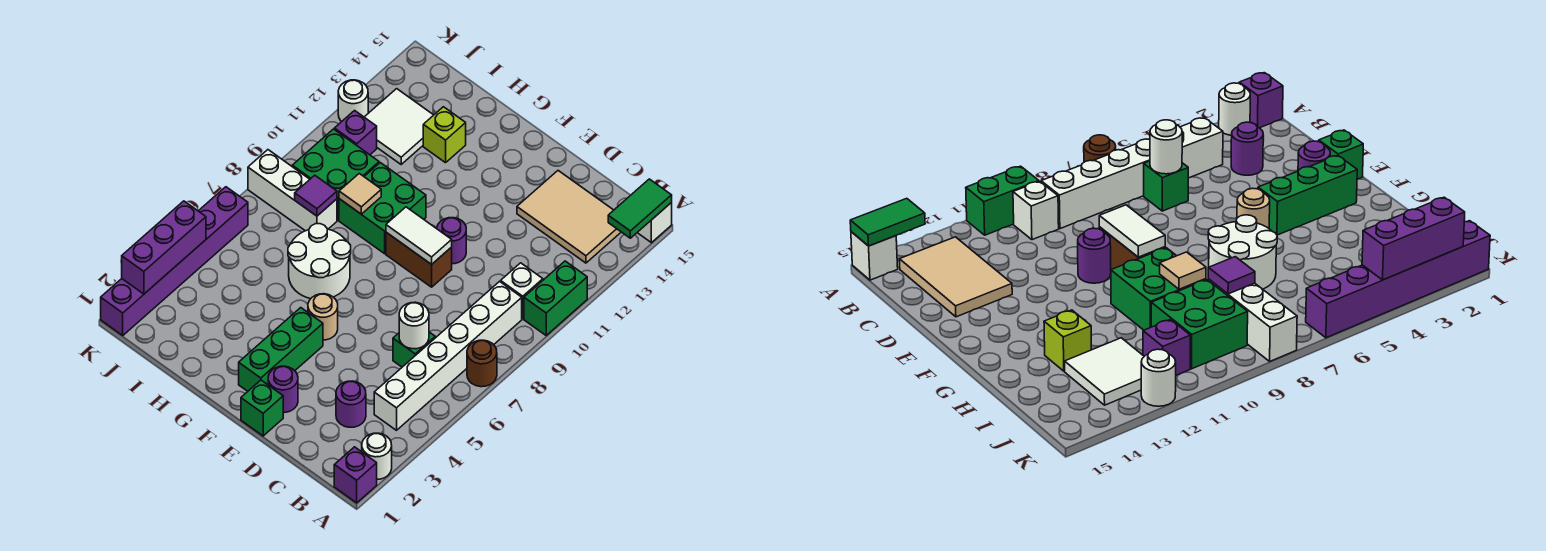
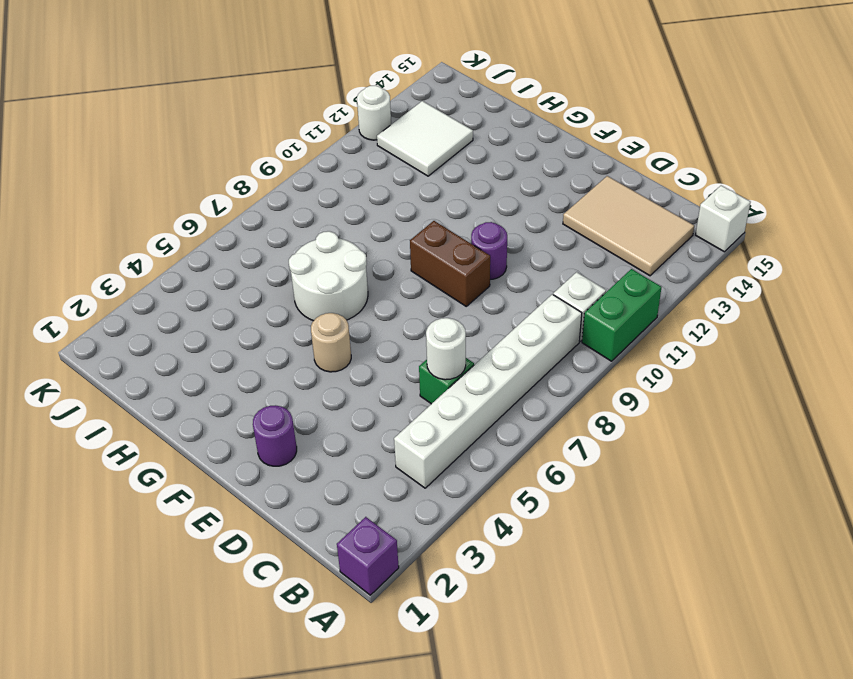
none -> white round brick A2 level 1
none -> brown round brick A7 level 1
none -> purple round brick C3 level 1
none -> green brick E1 level 1

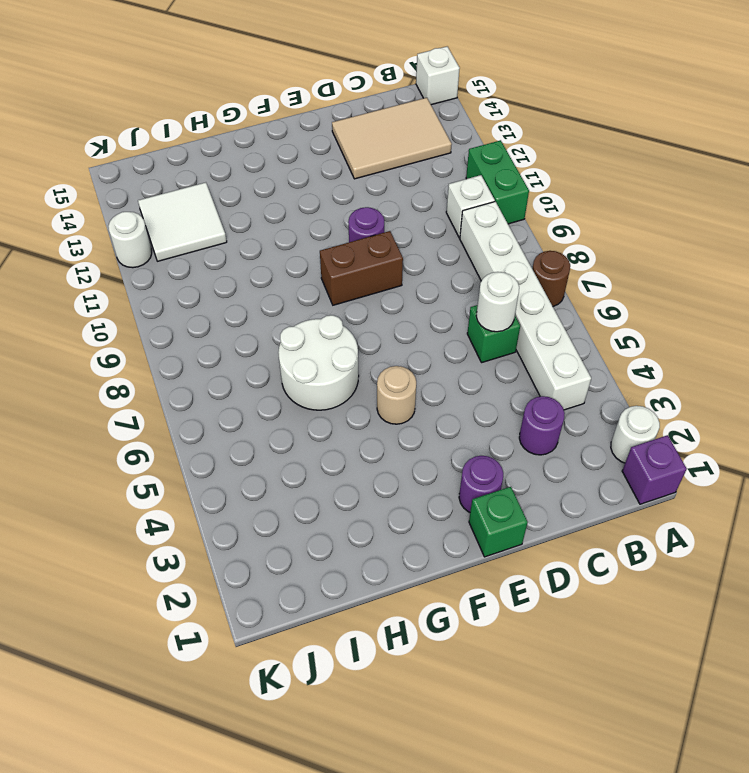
none -> green brick F2:F4 level 1
none -> green brick G9:H10 level 1
none -> lime brick H13 level 1
none -> white brick I8:K8 level 1

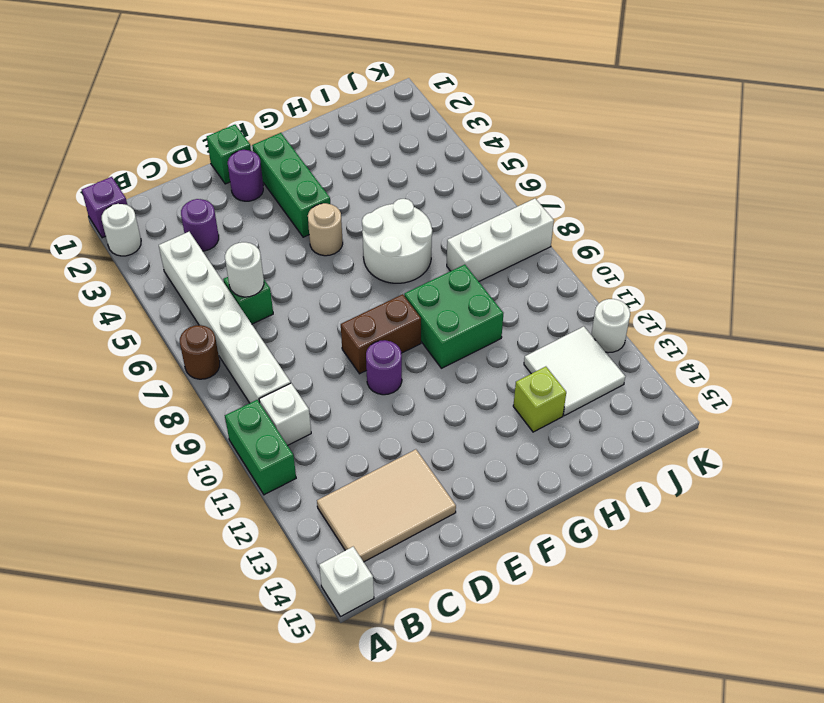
none -> green brick I9:J10 level 1
none -> purple brick J11 level 1
none -> purple brick K1:K6 level 1
none -> green tile A14:A15 level 2

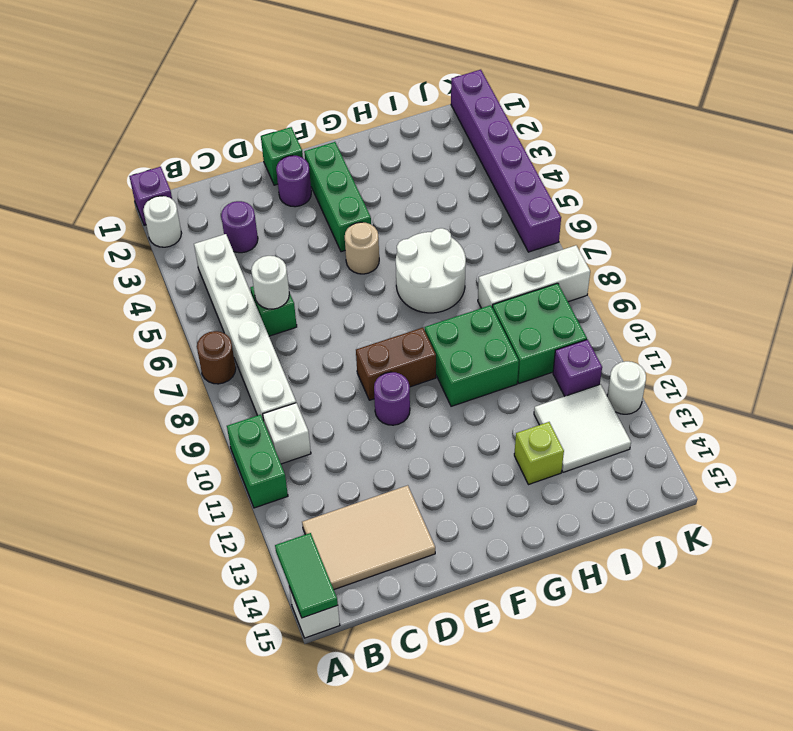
none -> white tile E9:F9 level 2
none -> tan tile H9 level 2
none -> purple tile I8 level 2
none -> purple brick K2:K4 level 2

